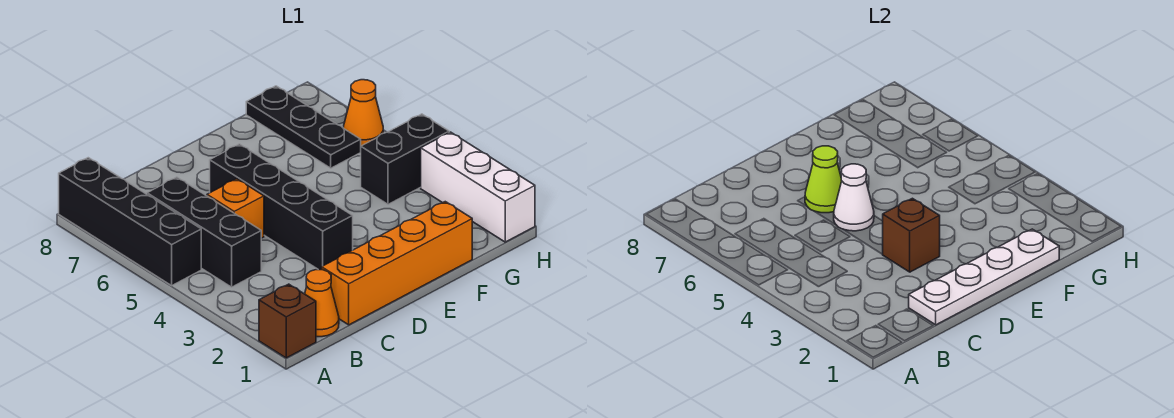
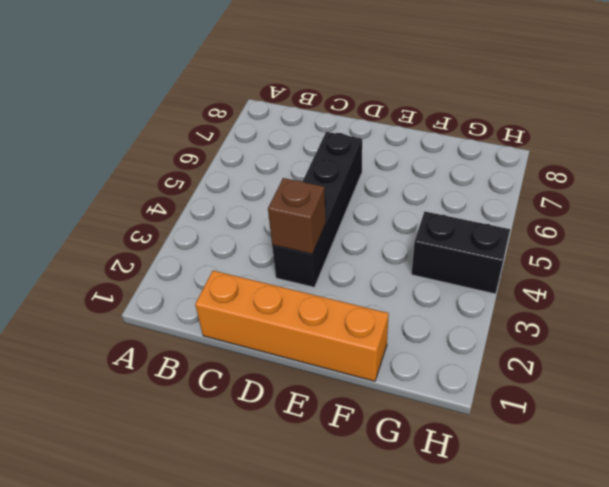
none -> brown brick A1 level 1
none -> black brick A5:A8 level 1
none -> orange cone B1 level 1

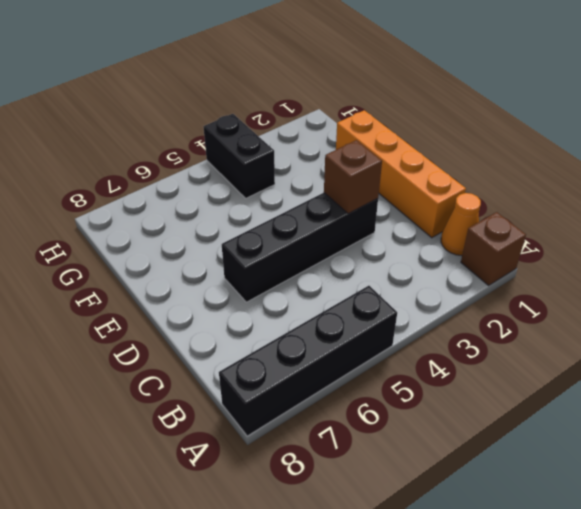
none -> black brick B4:B6 level 1
none -> orange brick C5 level 1
none -> black plate G6:G8 level 1

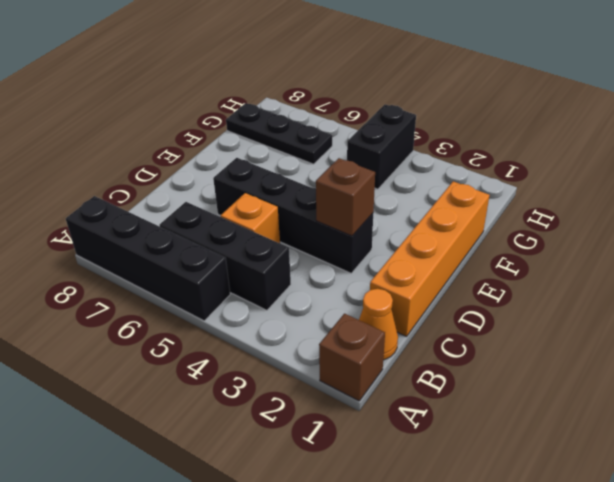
none -> white brick H1:H3 level 1
none -> orange cone H6 level 1
none -> white plate C1:F1 level 2

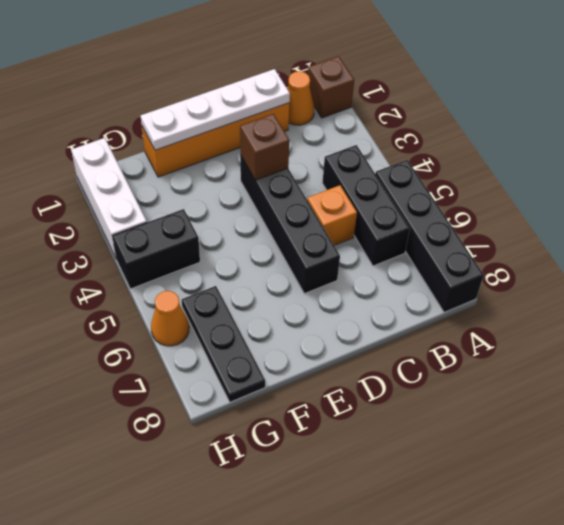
none -> white cone D5 level 2
none -> lime cone D6 level 2

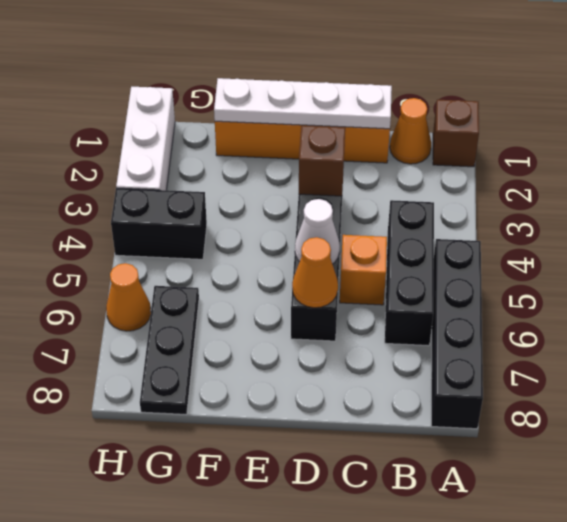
orange cone D6 level 2 -> lime cone D6 level 2

